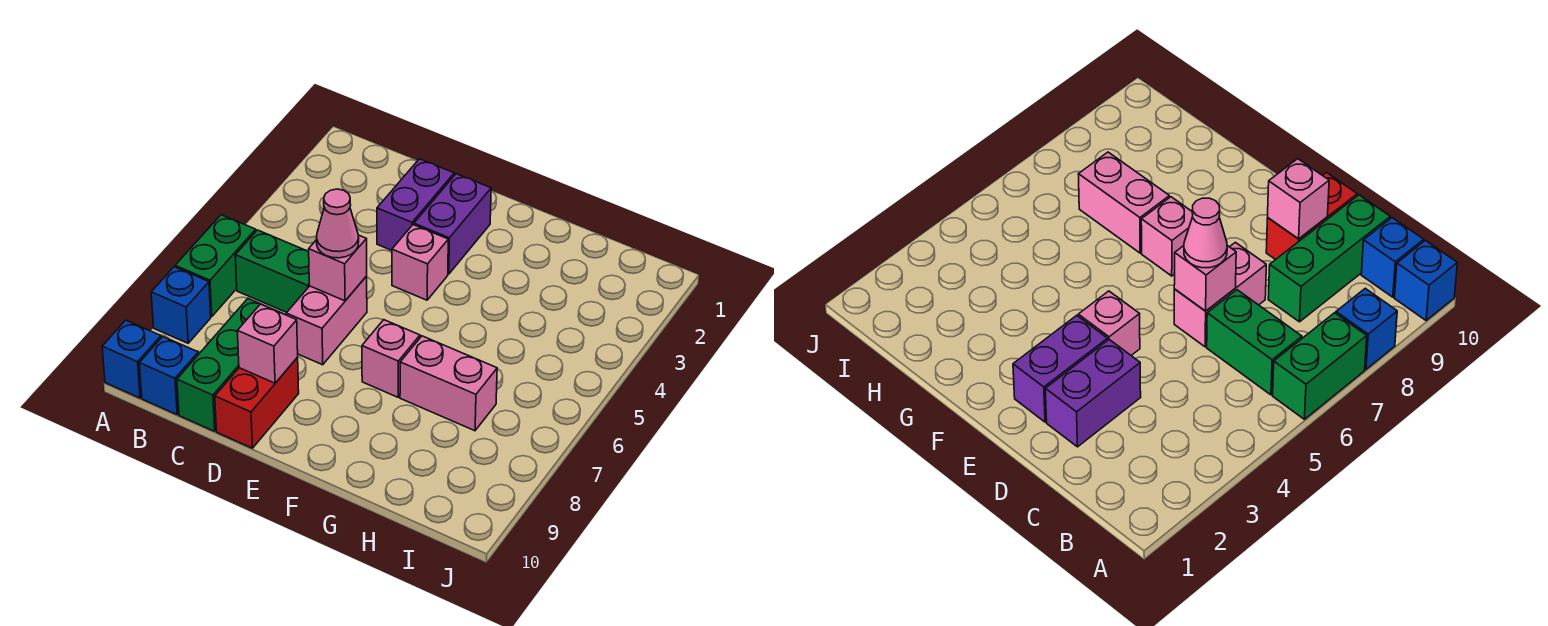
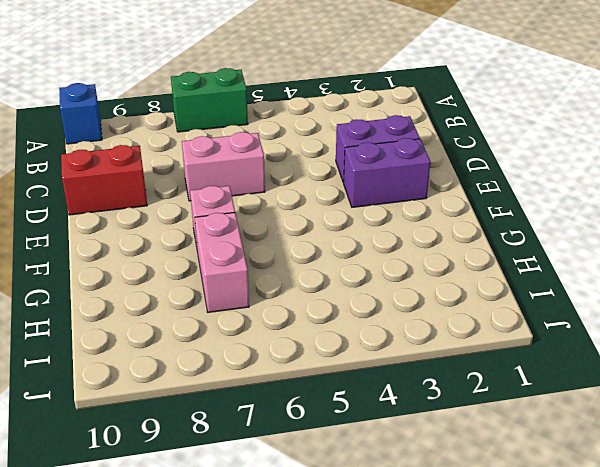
none -> blue brick A8 level 1
none -> green brick B6:C6 level 1
none -> blue brick B10 level 1

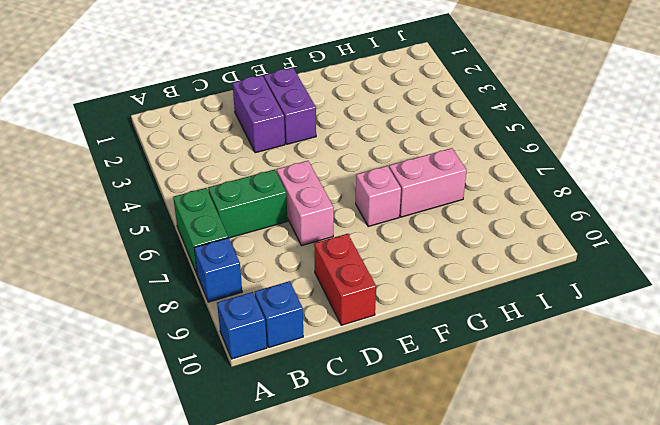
none -> green brick C8:C10 level 1
none -> pink brick E4 level 1
none -> pink brick D6 level 2

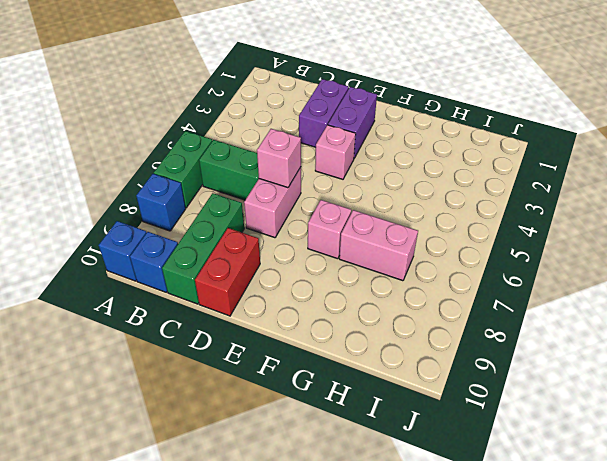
none -> pink brick D9 level 2
none -> pink cone D6 level 3

